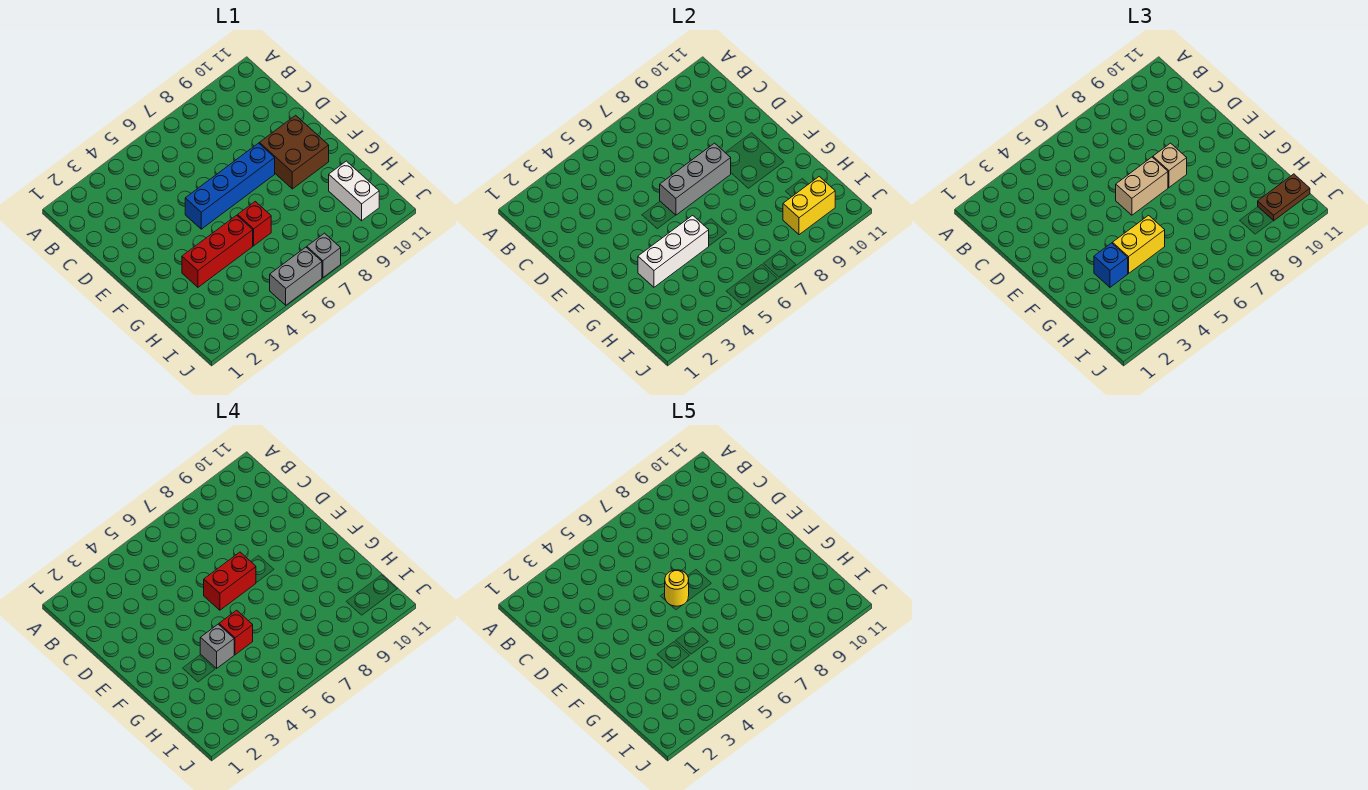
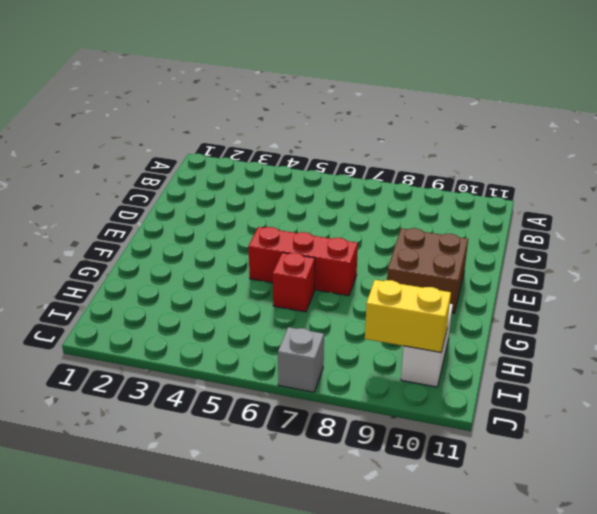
red brick F5:F7 level 1 -> red brick G3:G5 level 1
none -> blue brick E5:E8 level 1
none -> grey brick J5:J6 level 1
none -> grey brick E6:E8 level 2

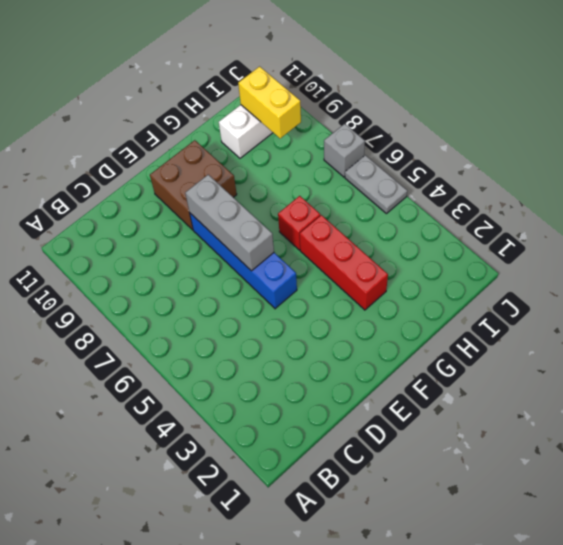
grey plate J5:J6 level 1 -> grey brick J5:J6 level 1
none -> white brick G3:G5 level 2
none -> tan brick E6:E7 level 3
none -> tan brick E8 level 3

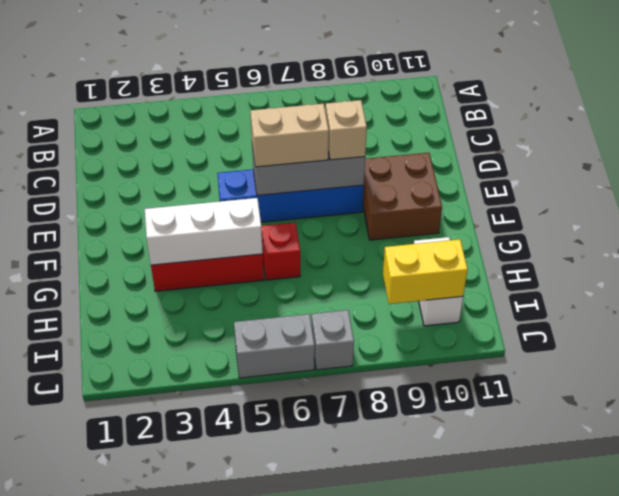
none -> blue brick G3 level 3
none -> yellow brick G4:G5 level 3
none -> brown plate I10:I11 level 3

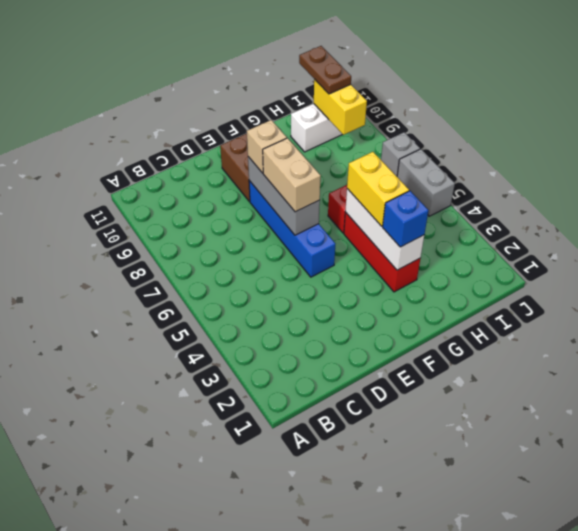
none -> red brick E6:E7 level 4
none -> grey brick G4 level 4
none -> red brick G5 level 4

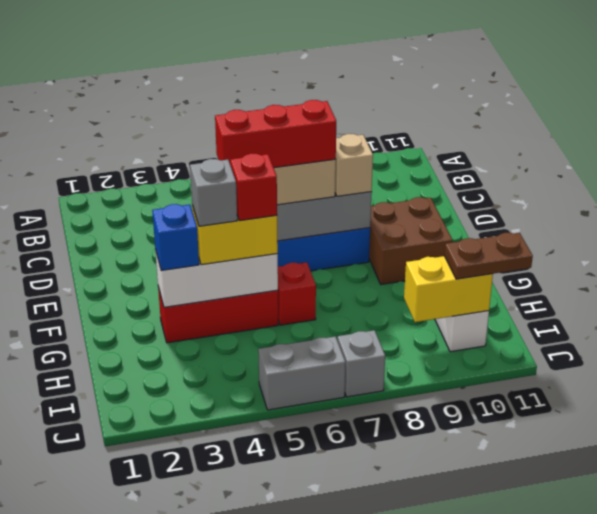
red brick E5:E7 level 4 -> red brick E6:E7 level 4
none -> yellow round brick E6 level 5

